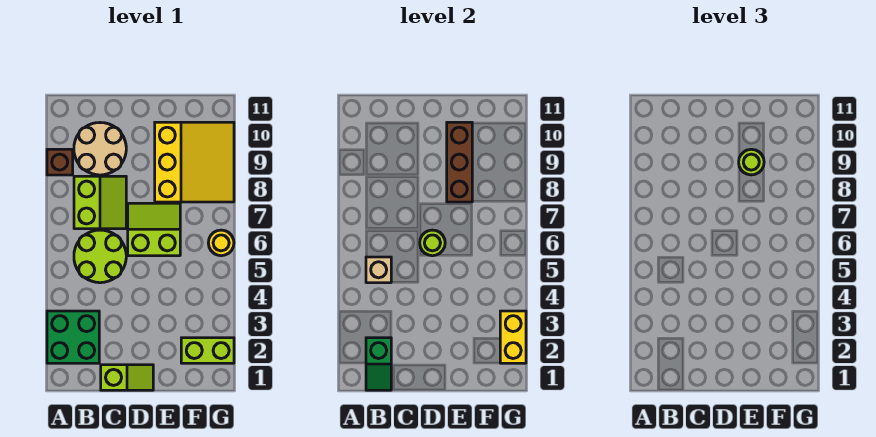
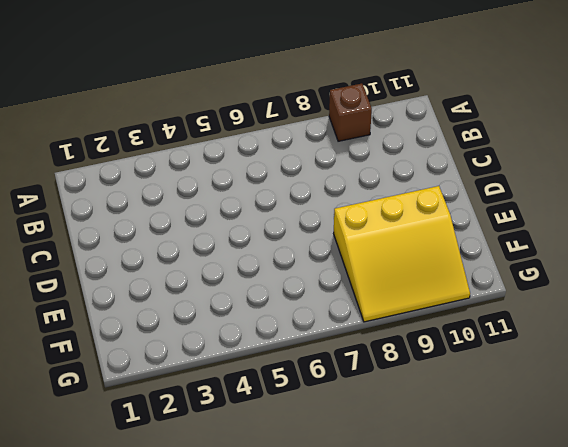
none -> green brick A2:B3 level 1
none -> lime round brick B5:C6 level 1
none -> lime slope B7:C8 level 1 top B

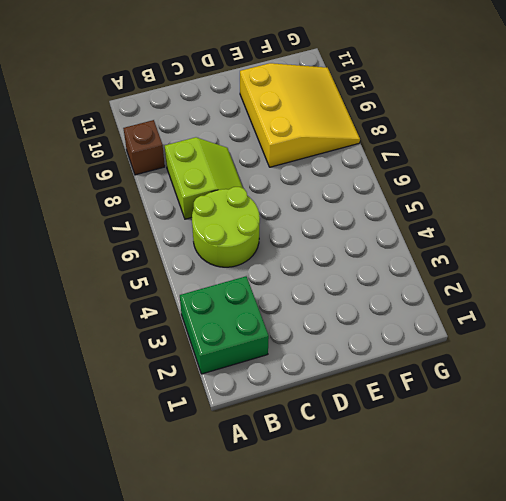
none -> tan round brick B9:C10 level 1
none -> lime slope C1:D1 level 1 top C
none -> lime slope D6:E7 level 1 top 6

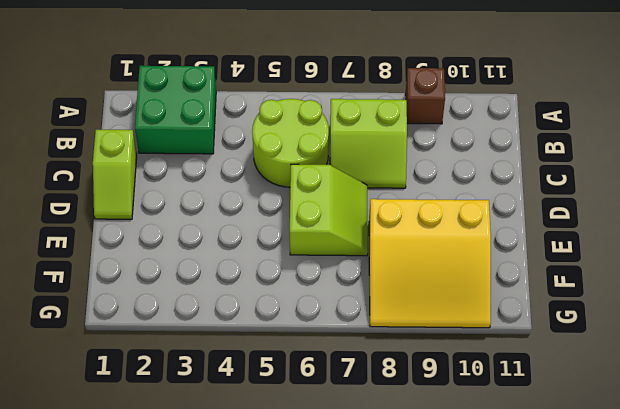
none -> tan round brick B9:C10 level 1
none -> lime brick F2:G2 level 1
none -> yellow round brick G6 level 1

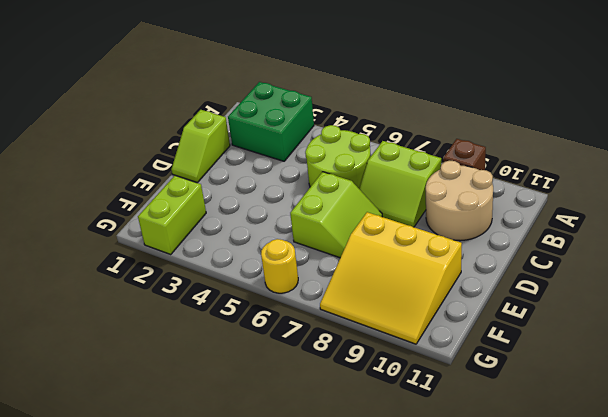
none -> green slope B1:B2 level 2 top 2
none -> tan brick B5 level 2
none -> lime round brick D6 level 2

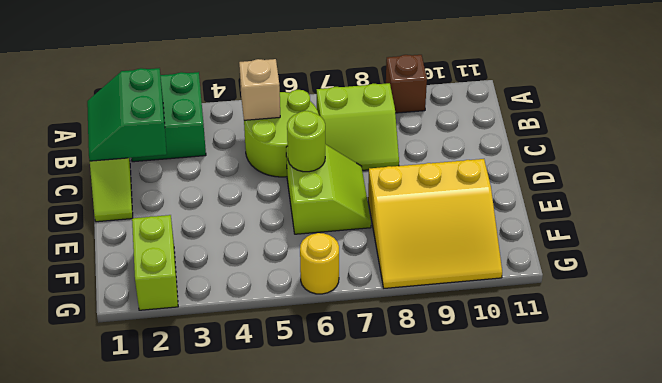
green slope B1:C2 level 2 top 2 -> green slope B1:B2 level 2 top 2
none -> tan round brick B9:C10 level 1
none -> brown brick E8:E10 level 2
none -> yellow brick G2:G3 level 2

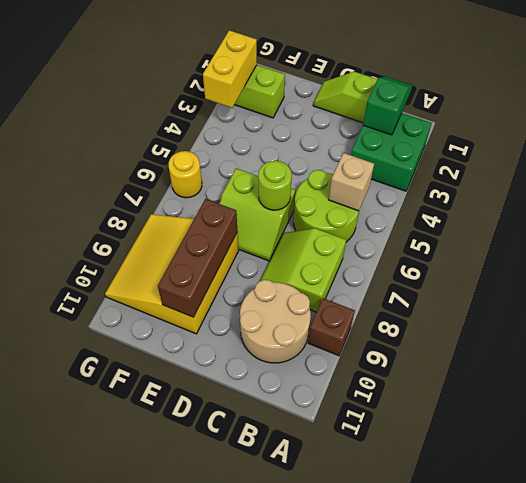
none -> lime round brick E9 level 3

